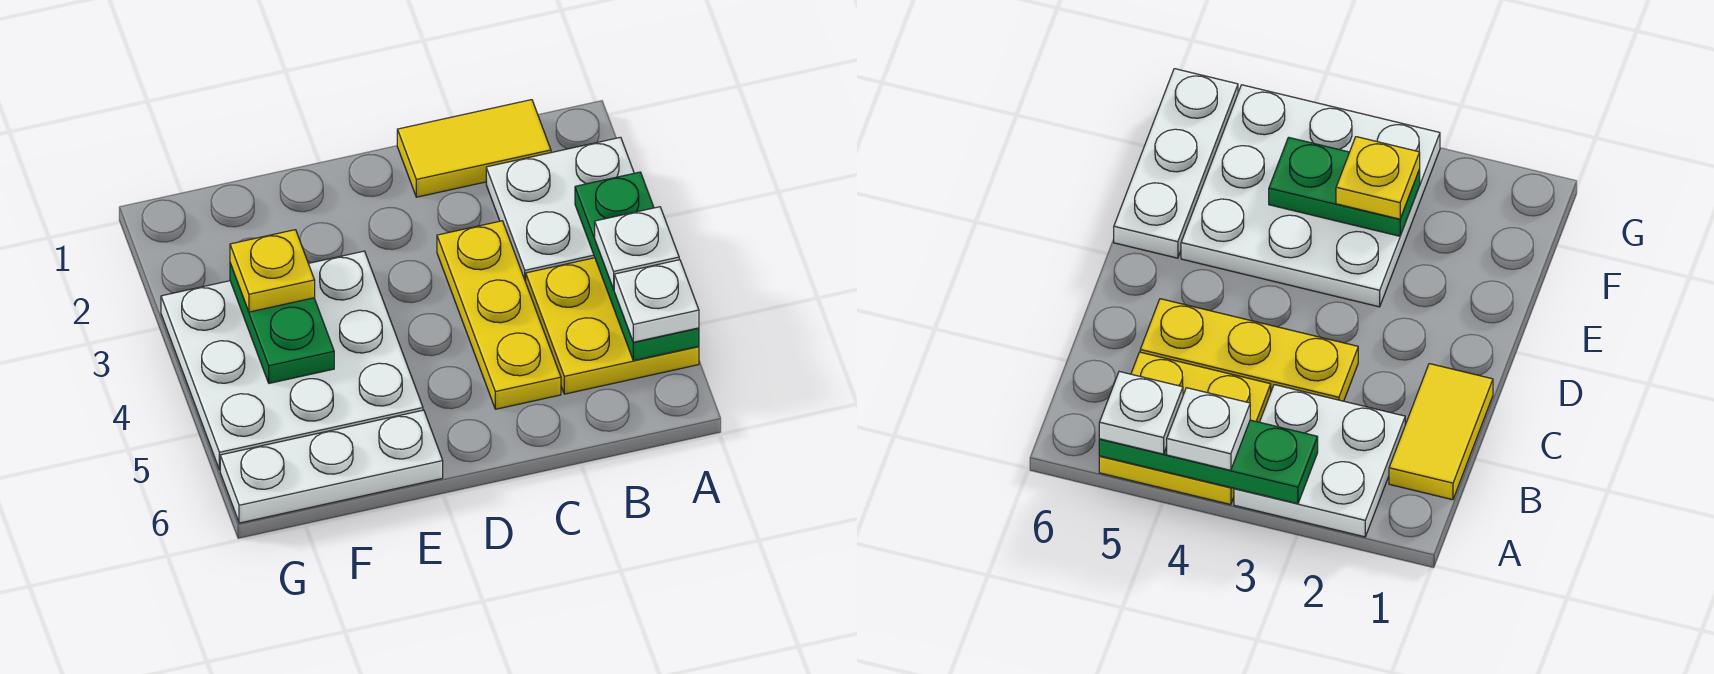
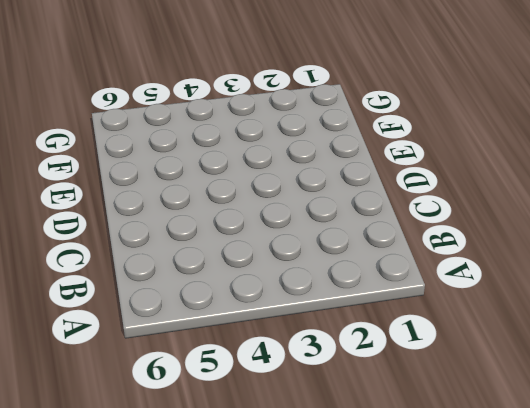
none -> white plate A2:B3 level 1
none -> yellow plate A4:B5 level 1

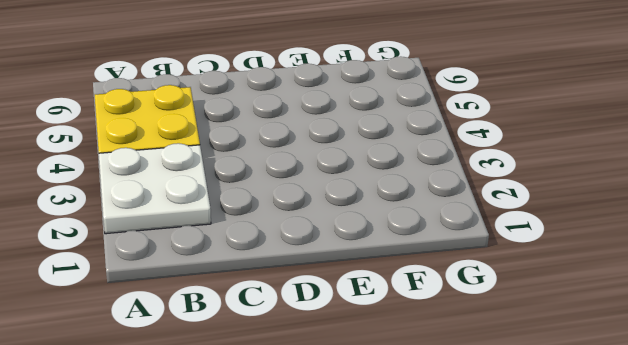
none -> yellow tile B1:C1 level 1
none -> yellow plate C3:C5 level 1

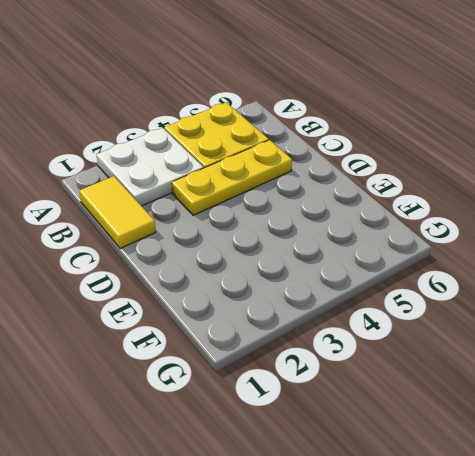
none -> white plate E3:G5 level 1
none -> white plate E6:G6 level 1

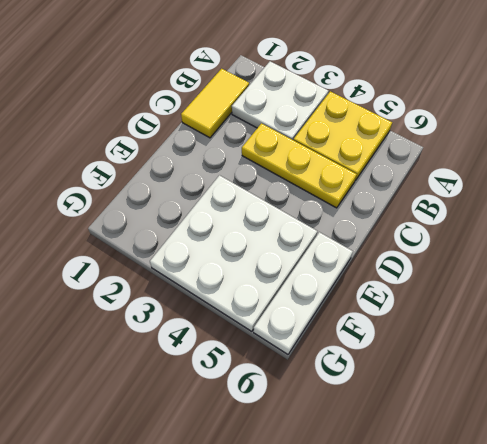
none -> green plate A3:A5 level 2
none -> green plate F3:F4 level 2

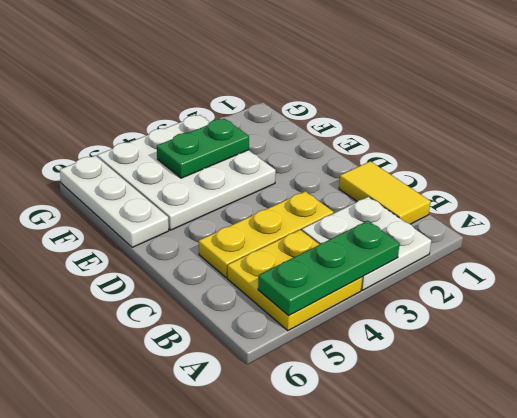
none -> white plate A4 level 3
none -> white plate A5 level 3

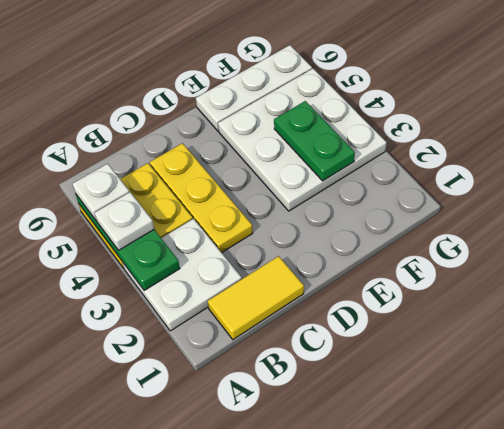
none -> yellow plate F3 level 3

